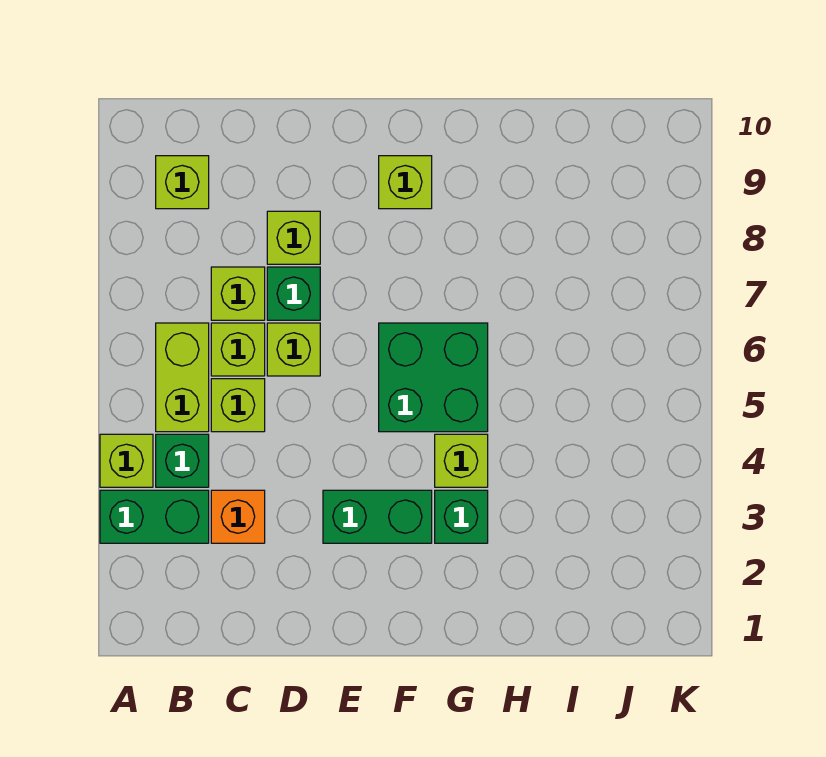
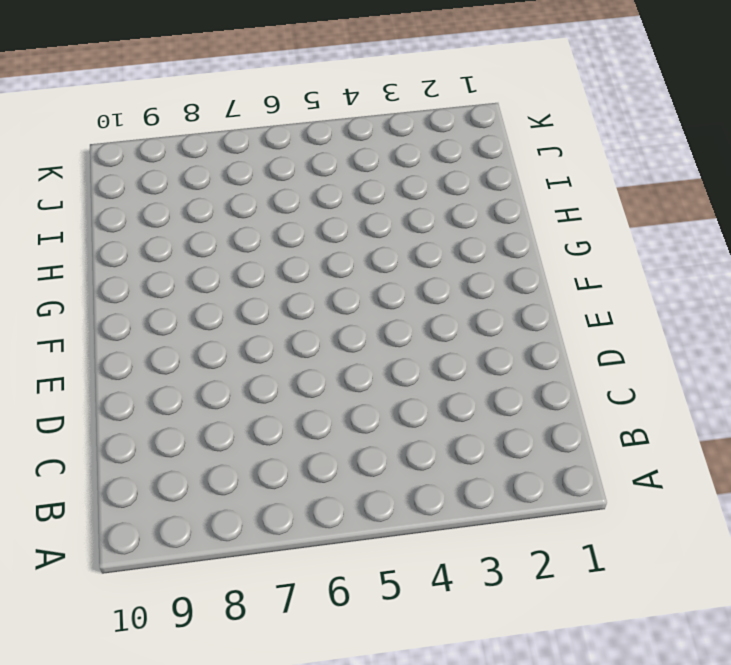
none -> green brick A3:B3 level 1
none -> lime brick A4 level 1
none -> green brick B4 level 1

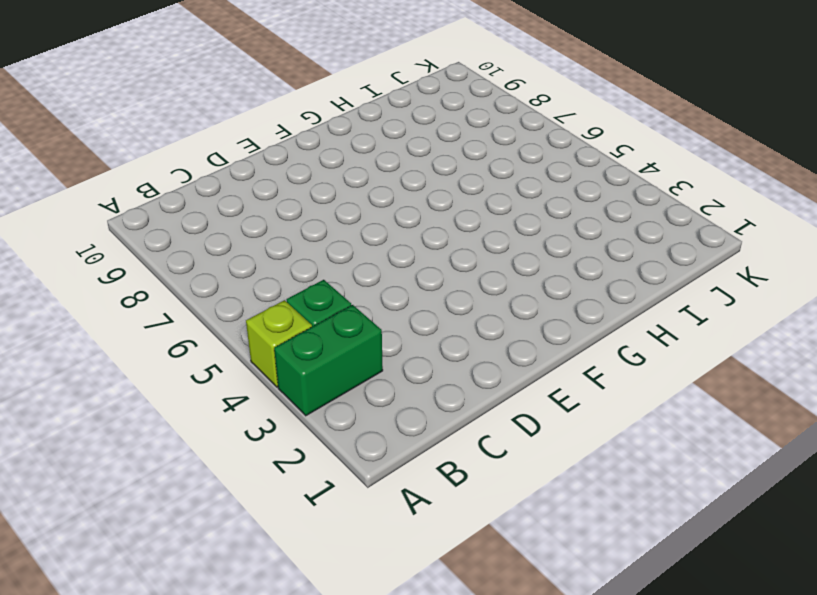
none -> lime brick B5:B6 level 1
none -> lime brick B9 level 1
none -> orange brick C3 level 1

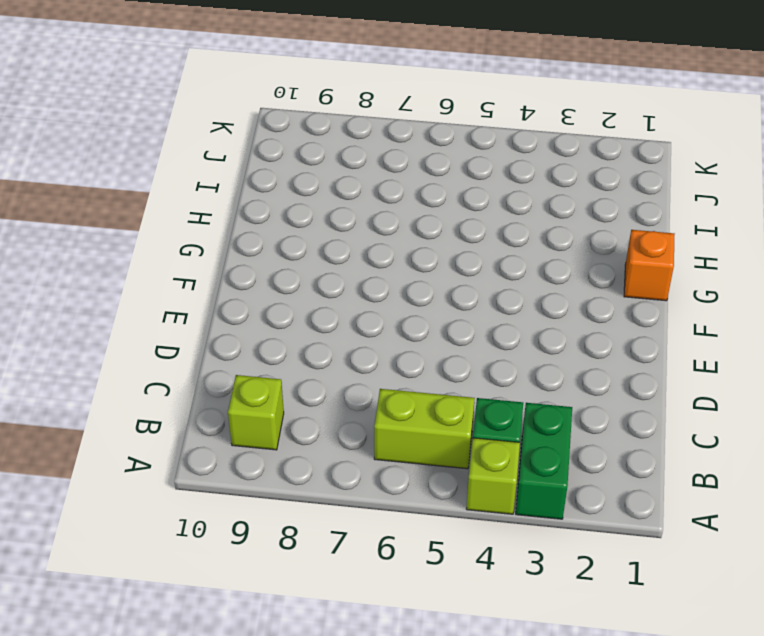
orange brick G1 level 1 -> orange brick C3 level 1
none -> lime brick C5 level 1
none -> lime brick C6 level 1
none -> lime brick C7 level 1

